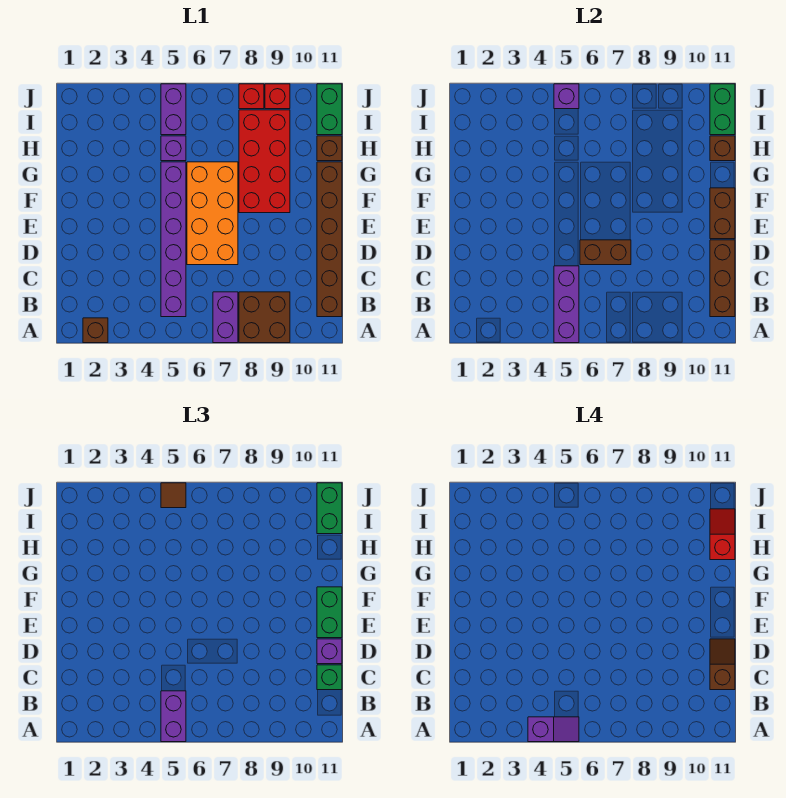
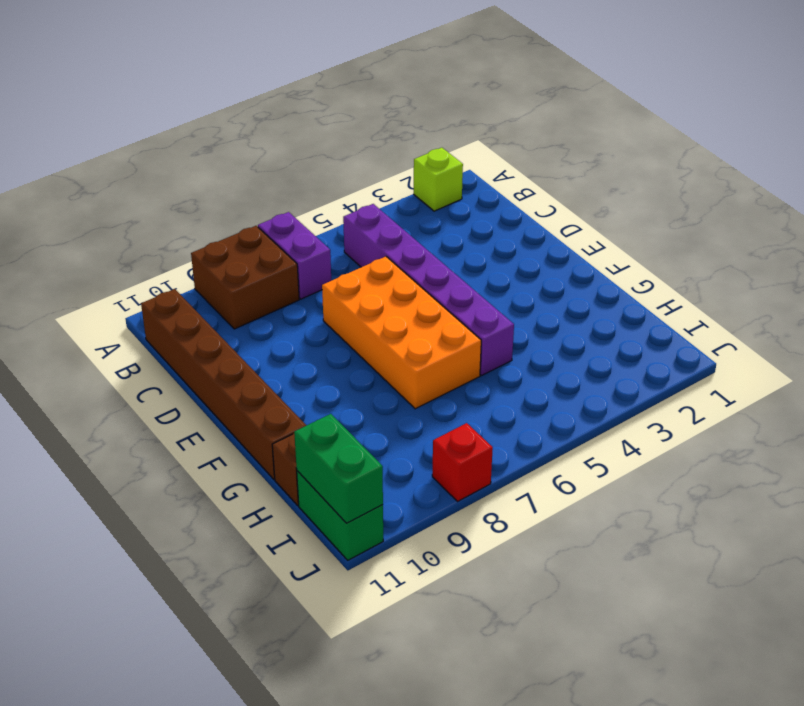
lime brick A2 level 1 -> brown brick A2 level 1
none -> red brick F8:I9 level 1
none -> purple brick H5 level 1
none -> purple brick I5:J5 level 1

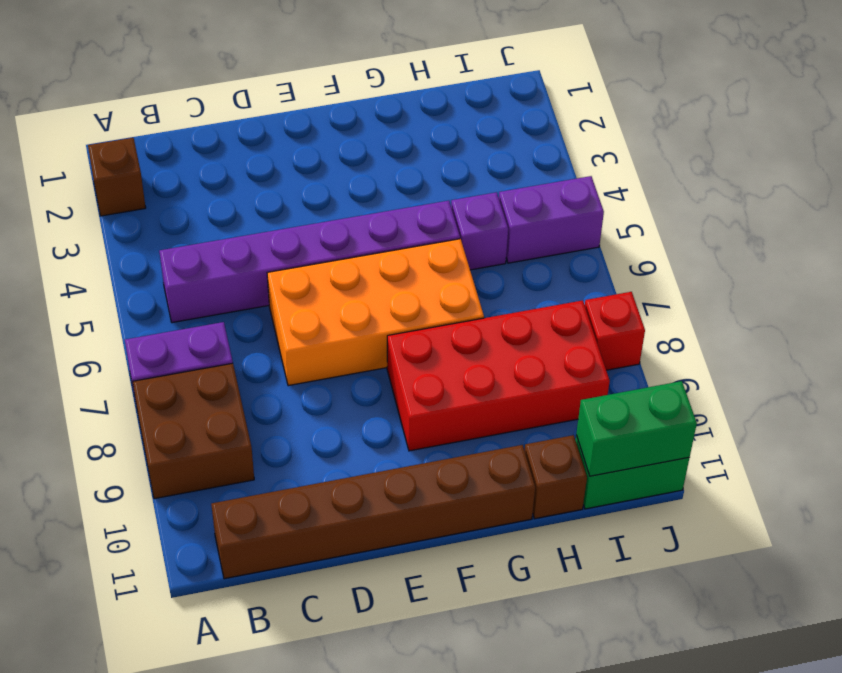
none -> red brick J9 level 1
none -> purple brick A5:C5 level 2
none -> brown brick B11:D11 level 2

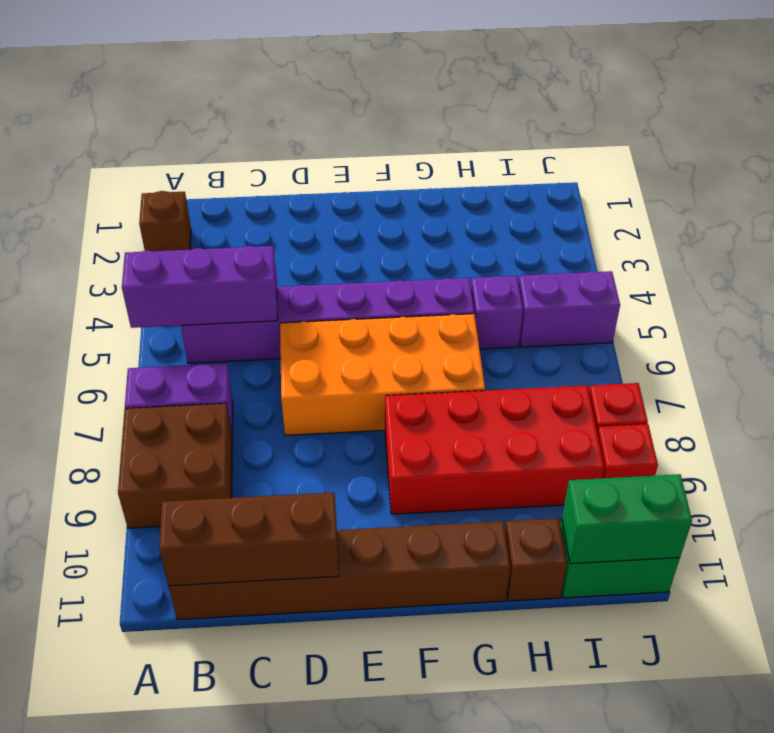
none -> brown brick D6:D7 level 2
none -> brown brick E11:F11 level 2
none -> brown brick H11 level 2

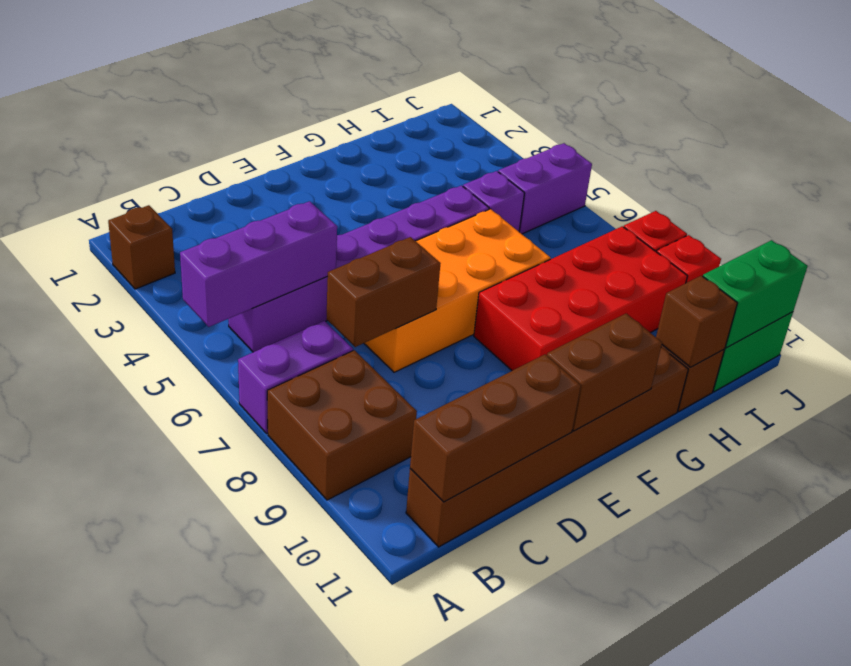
brown brick C7:D7 level 2 -> brown brick D6:D7 level 2
none -> purple brick J5 level 2
none -> purple brick A5:B5 level 3
none -> green brick C11 level 3

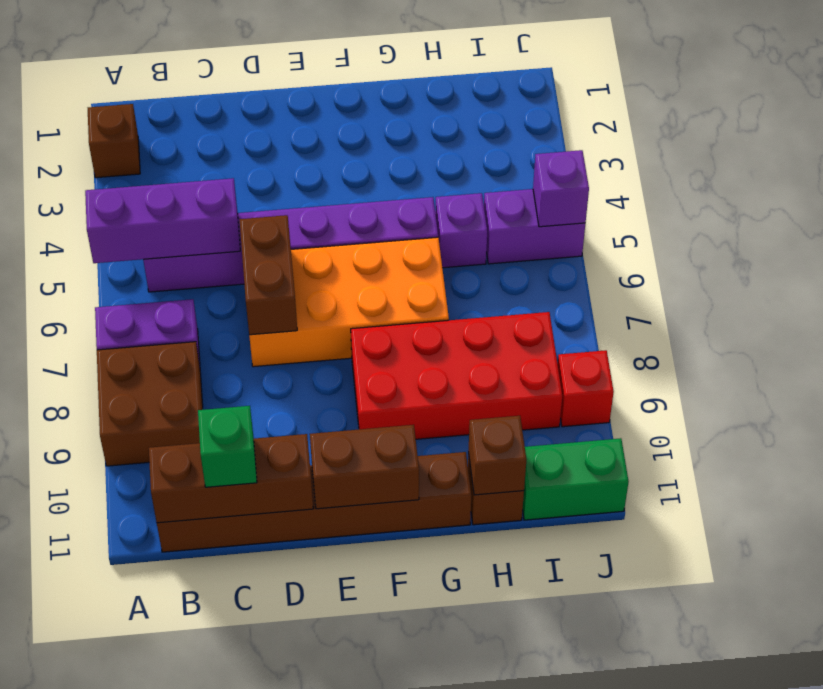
none -> red brick J8 level 1
none -> green brick I11:J11 level 2
none -> purple brick A5:B5 level 3

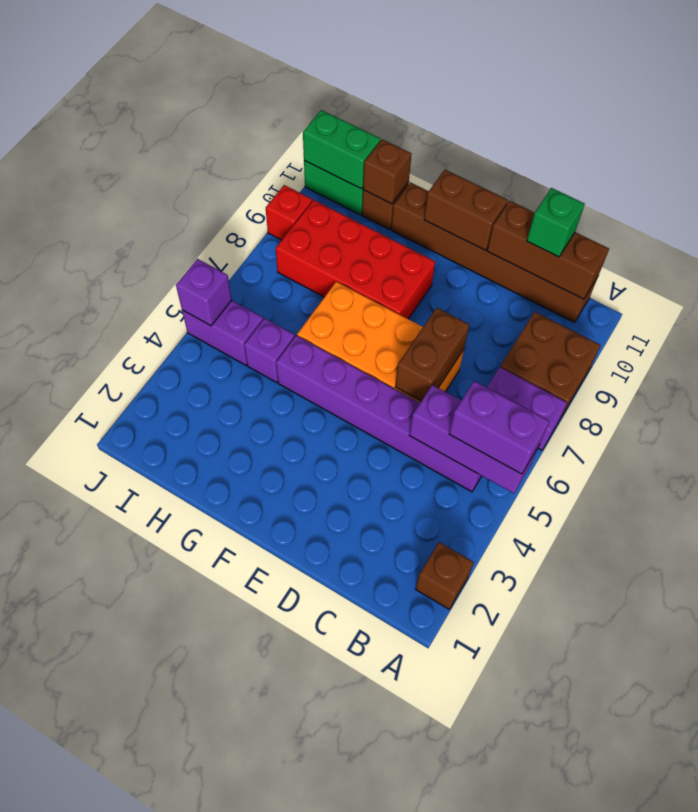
none -> red brick J8 level 1
none -> purple brick D11 level 3
none -> green brick E11:F11 level 3

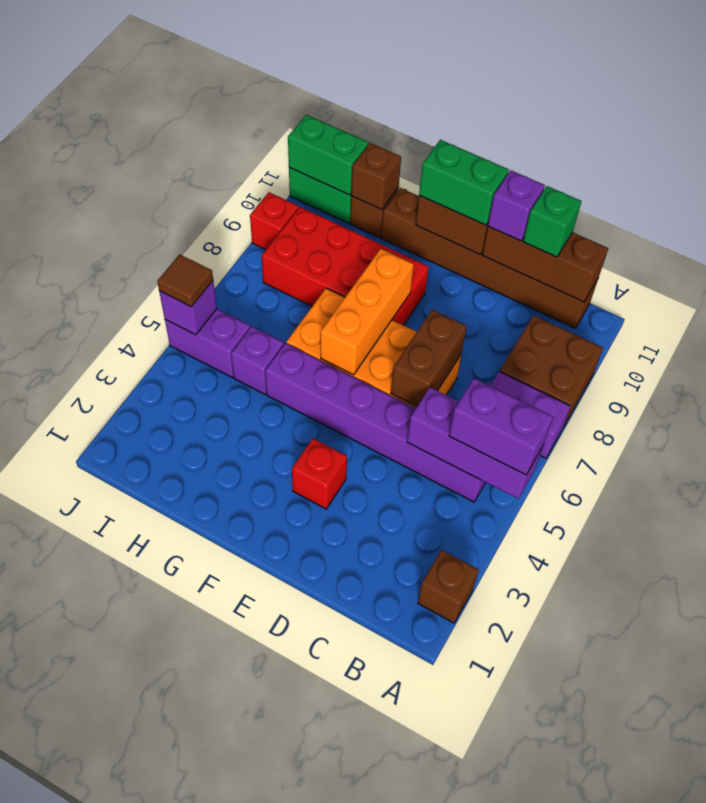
red brick E3 level 1 -> red brick J8 level 1
orange brick F6:F8 level 2 -> none
none -> green brick I11:J11 level 3
none -> purple slope A4:A5 level 4 top 4
none -> brown slope C11:D11 level 4 top C

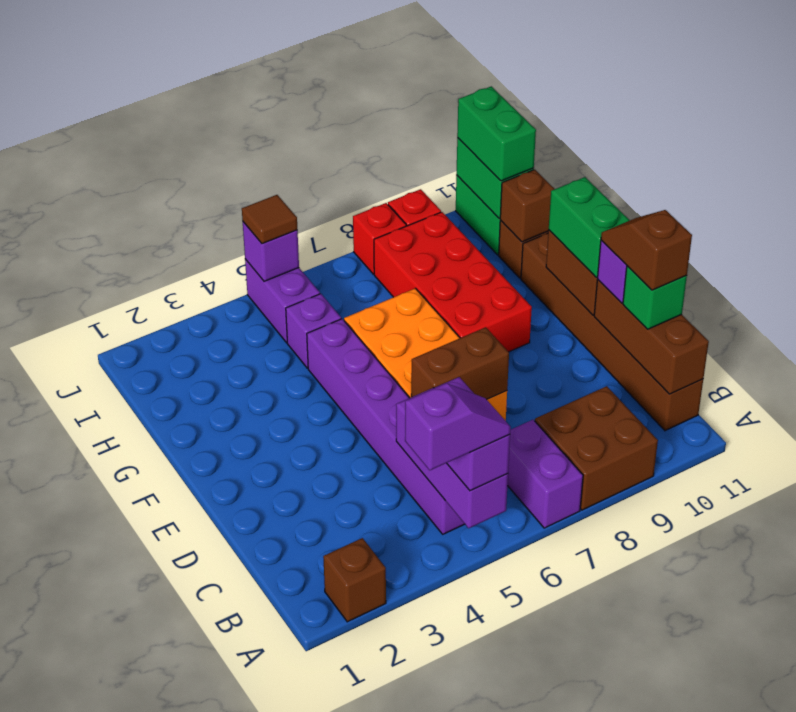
none -> red slope H11:I11 level 4 top H

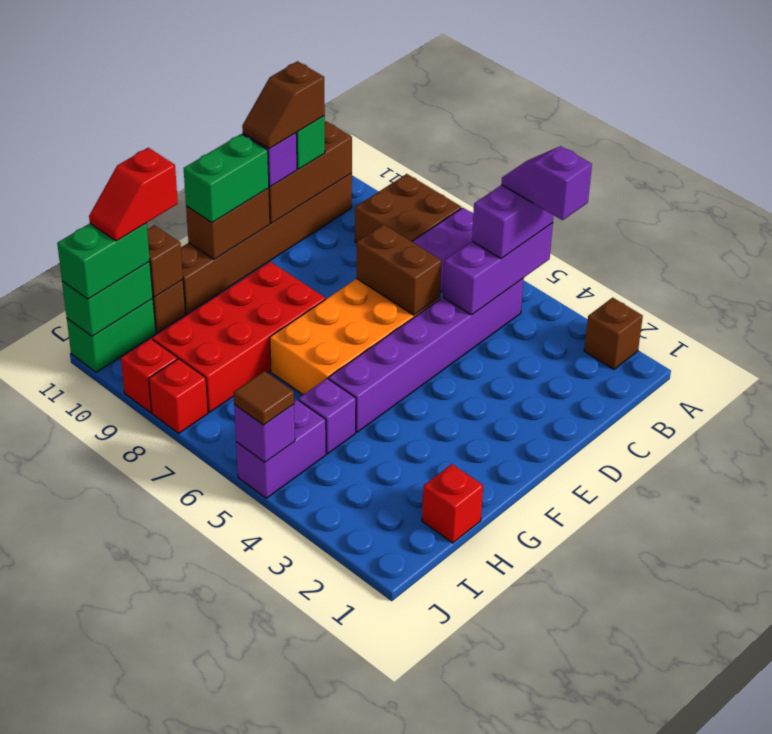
red brick H1 level 1 -> none

